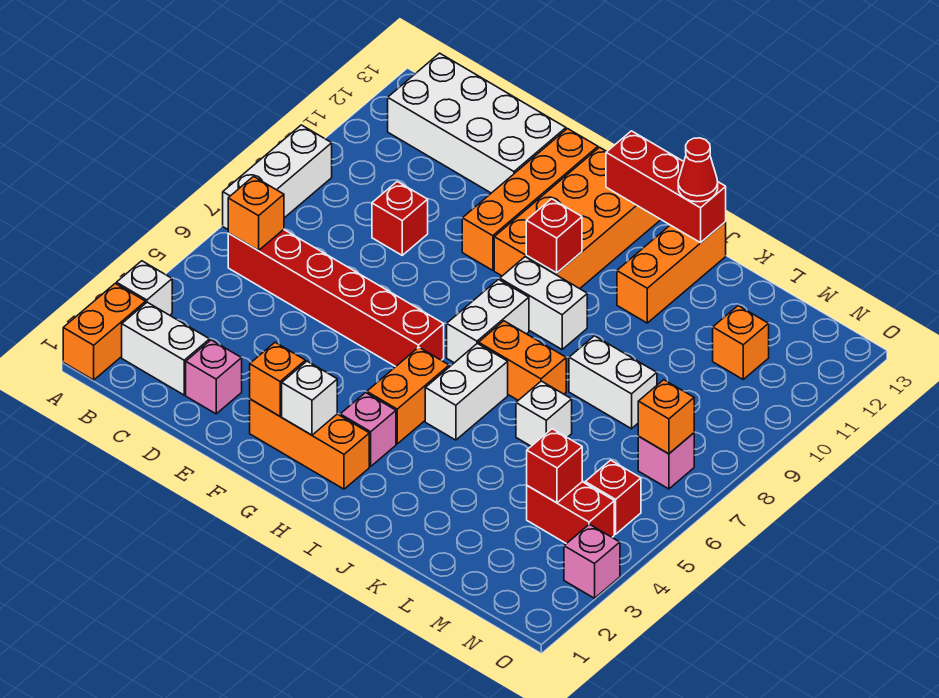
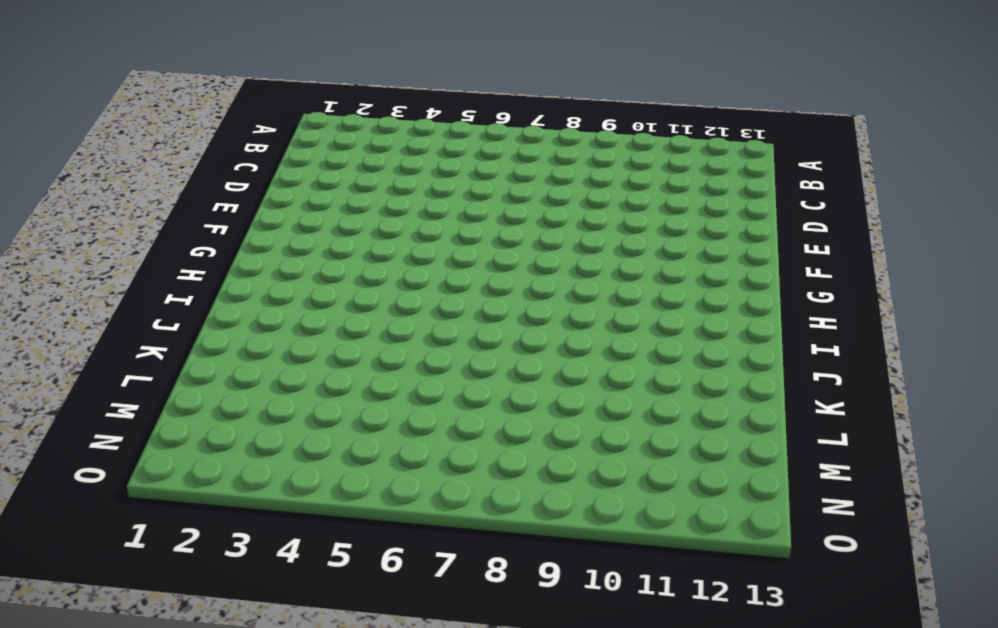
none -> orange brick A1:A2 level 1
none -> white brick A3 level 1
none -> white brick A7:A9 level 1
none -> white brick B2:C2 level 1

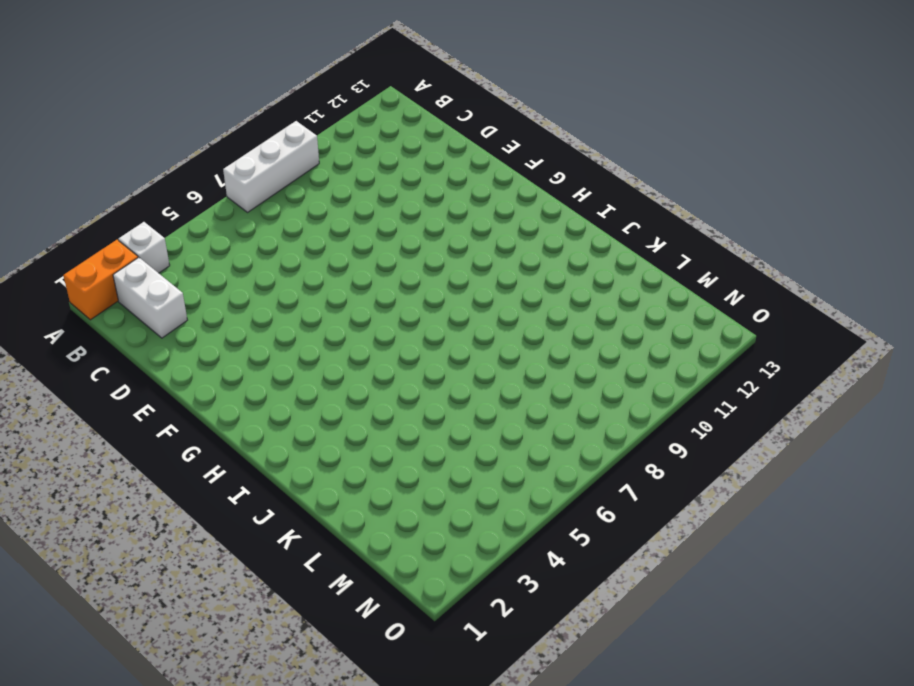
none -> red brick B6:G6 level 1
none -> white brick B12:E13 level 1
none -> pink brick D2 level 1
none -> red brick D9 level 1

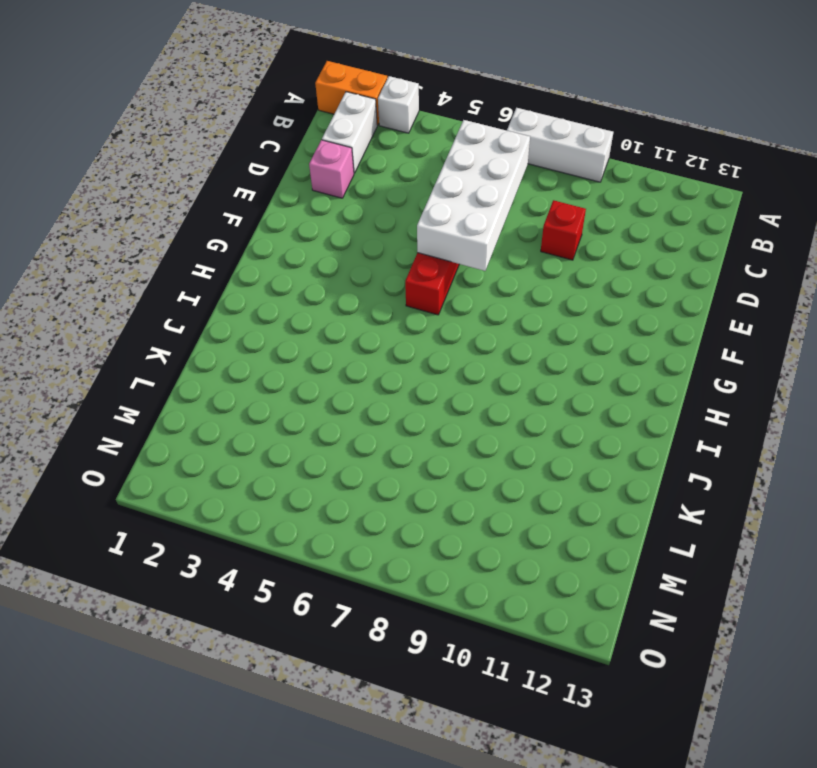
white brick C6:F7 level 2 -> white brick B12:E13 level 1
none -> orange brick F2:H2 level 1
none -> orange brick F10:F13 level 1
none -> orange brick G10:H13 level 1
none -> pink brick H3 level 1

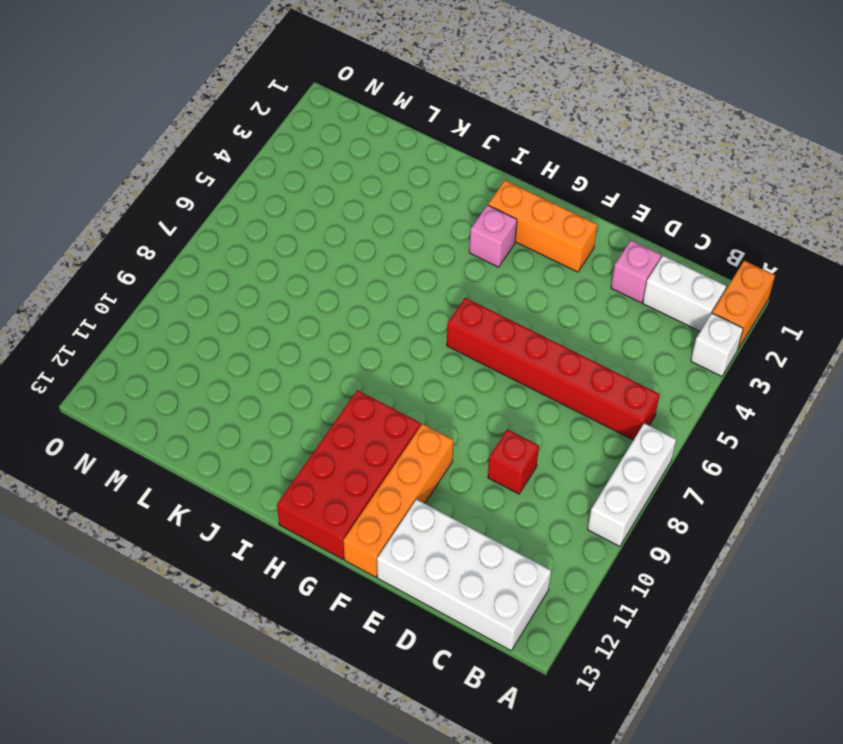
red brick G10:H13 level 1 -> orange brick G10:H13 level 1
none -> orange brick H4:H5 level 1
none -> white brick H7:H8 level 1
none -> white brick H9:I9 level 1
none -> white brick I5:I6 level 1

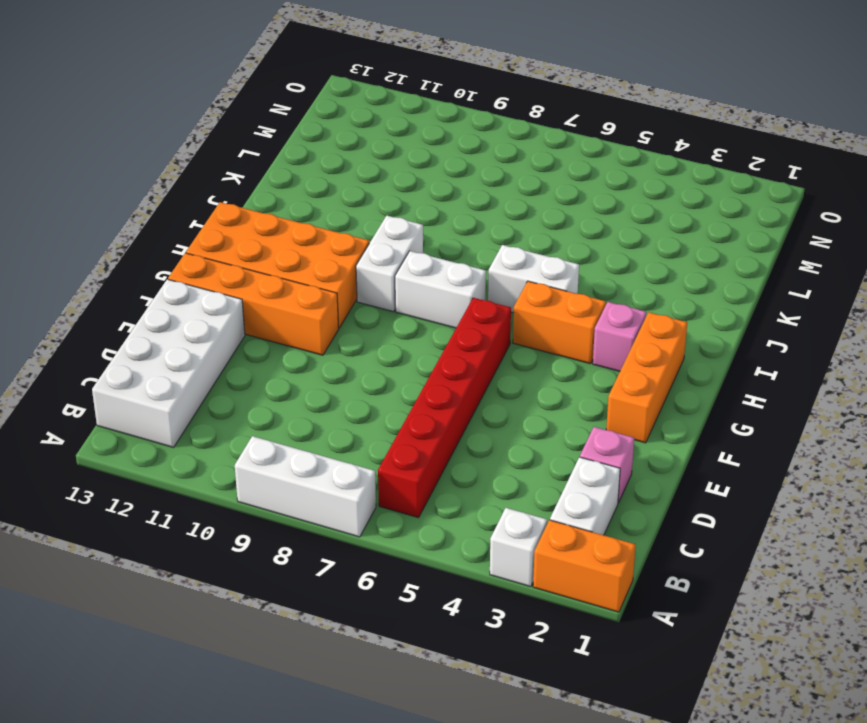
none -> red brick D9 level 1
none -> orange brick I7:J7 level 1
none -> orange brick J11:J13 level 1
none -> white brick K6 level 1

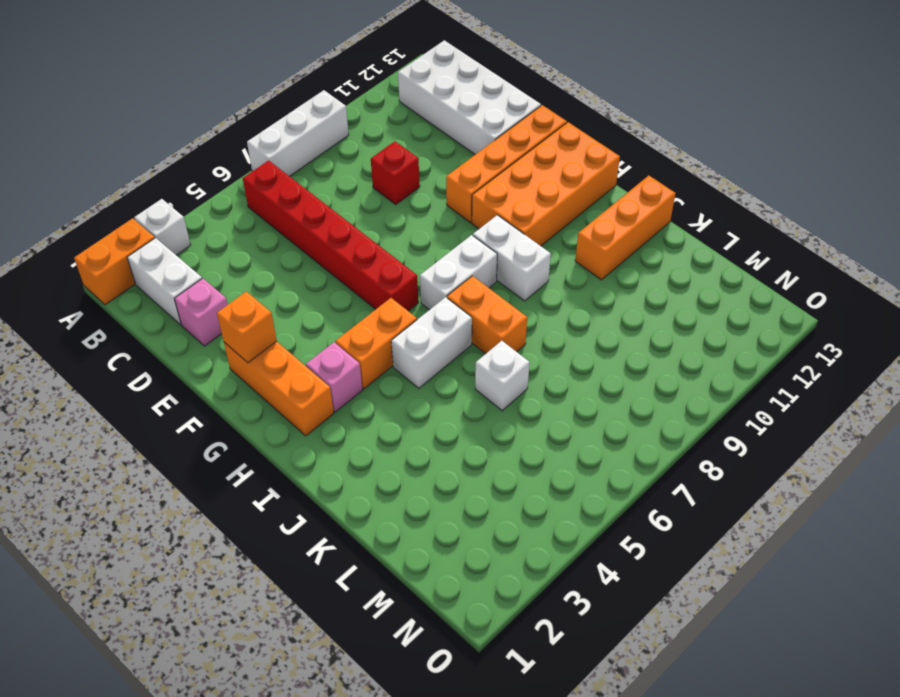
none -> white brick K8:L8 level 1
none -> red brick M4:N4 level 1
none -> orange brick M11 level 1
none -> red brick N5 level 1

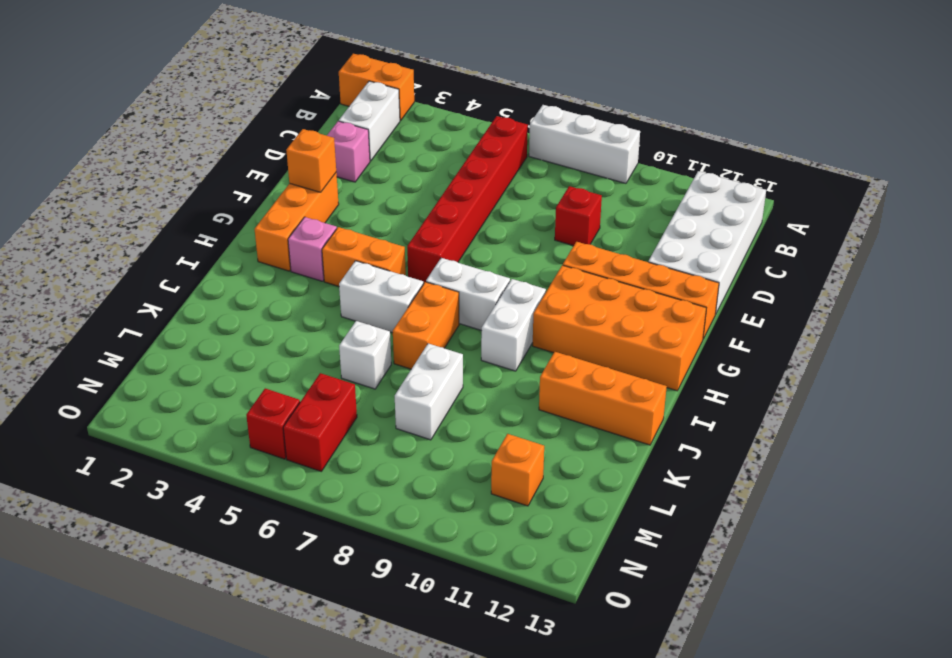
red brick M6:N6 level 1 -> red brick M4:N4 level 1
none -> white brick A3 level 1
none -> pink brick N7 level 1
none -> pink brick O3 level 1
none -> orange brick B6 level 2

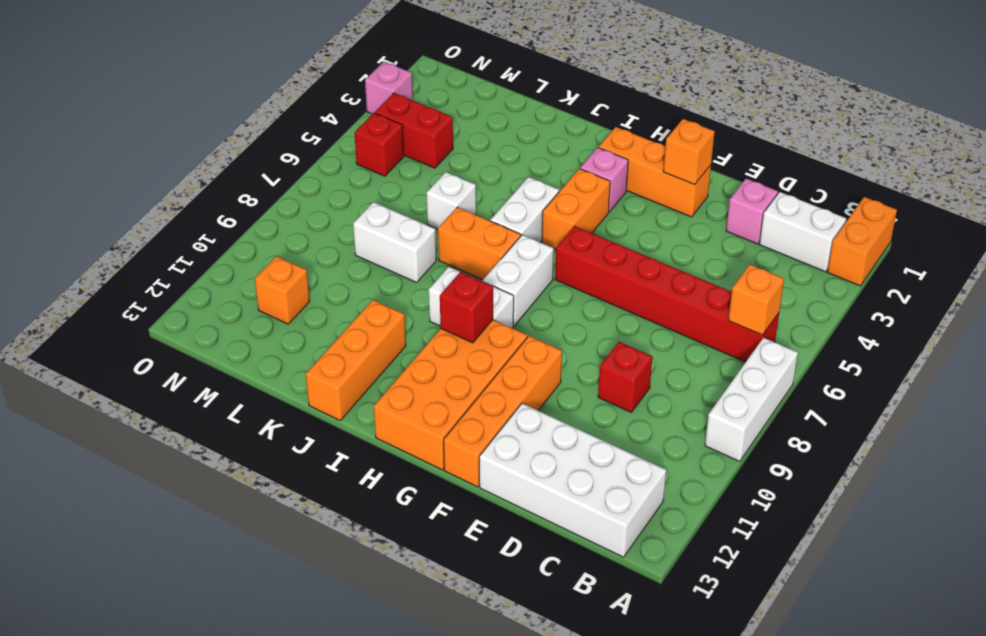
none -> white brick A3 level 1
none -> pink brick N7 level 1
none -> white brick G2 level 2
none -> red brick H13:J13 level 2

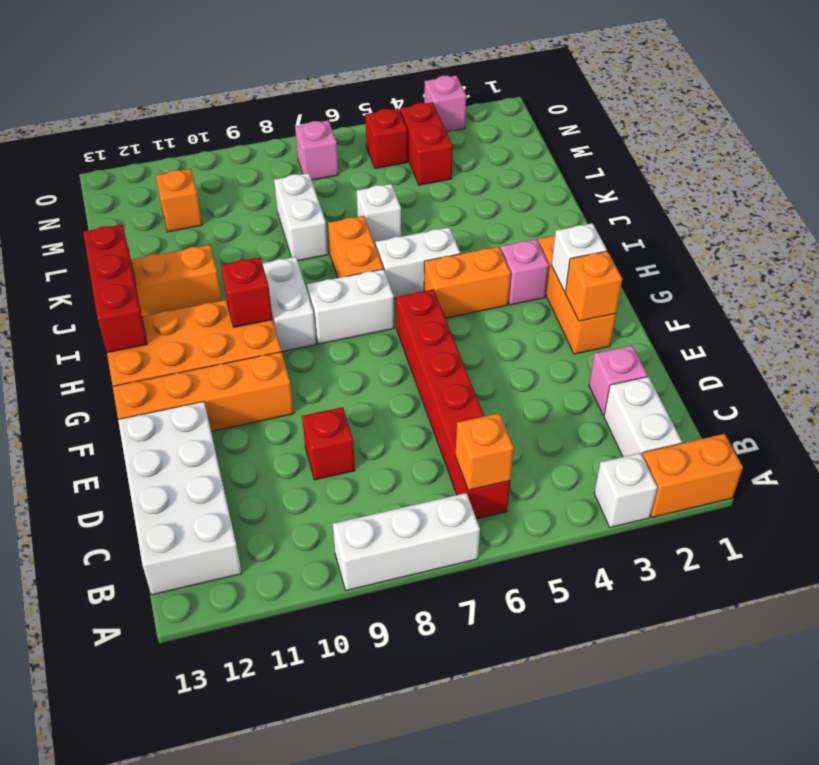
none -> red brick M4 level 2
none -> orange brick N7 level 2
none -> red cone J13 level 3

